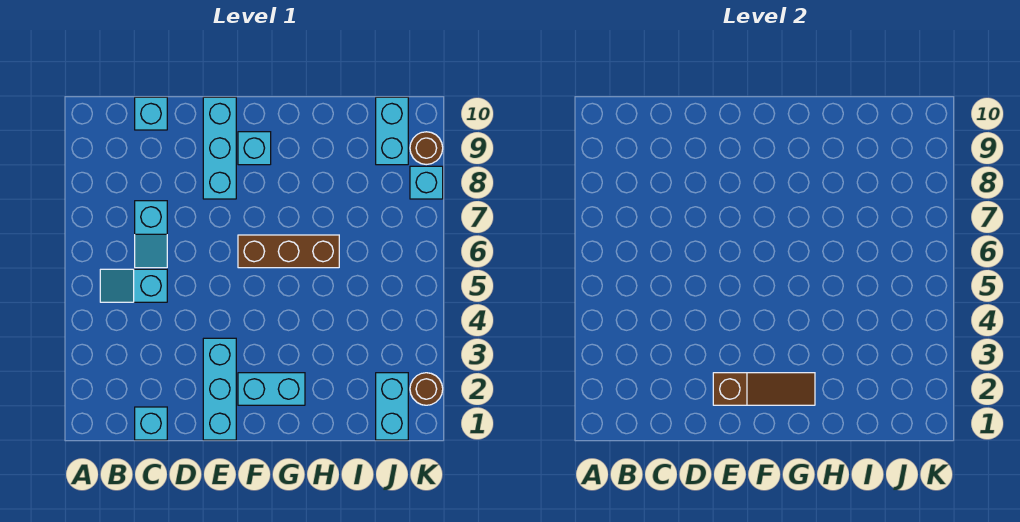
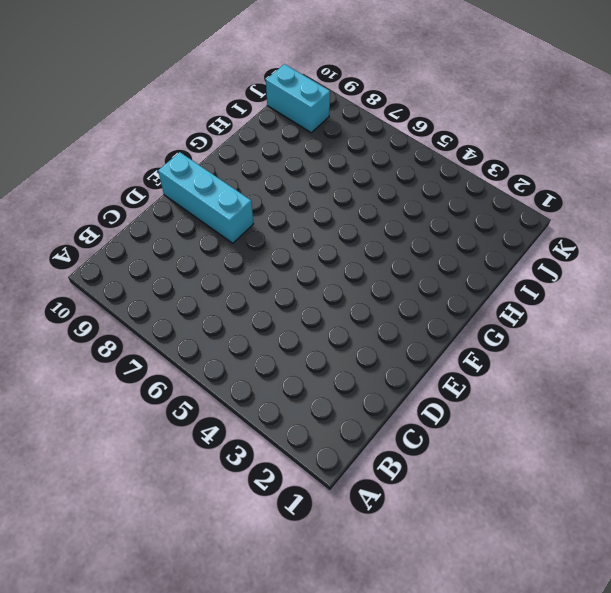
none -> cyan slope B5:C5 level 1 top C
none -> cyan brick C1 level 1
none -> cyan slope C6:C7 level 1 top 7

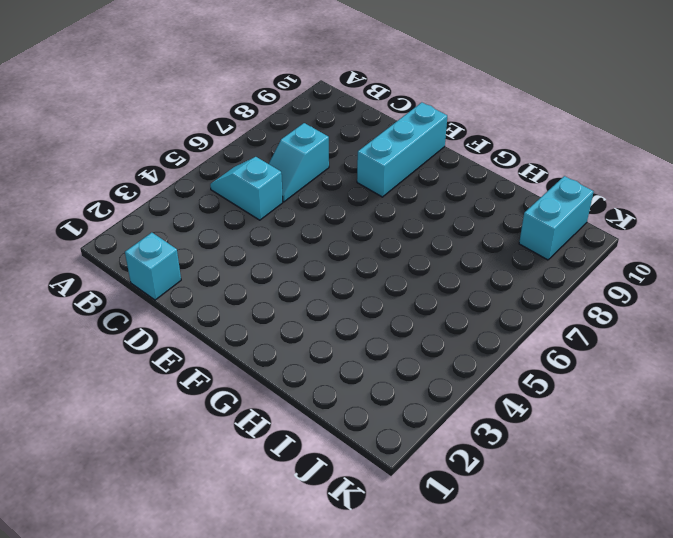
none -> cyan brick C10 level 1
none -> cyan brick E1:E3 level 1
none -> cyan brick F2:G2 level 1

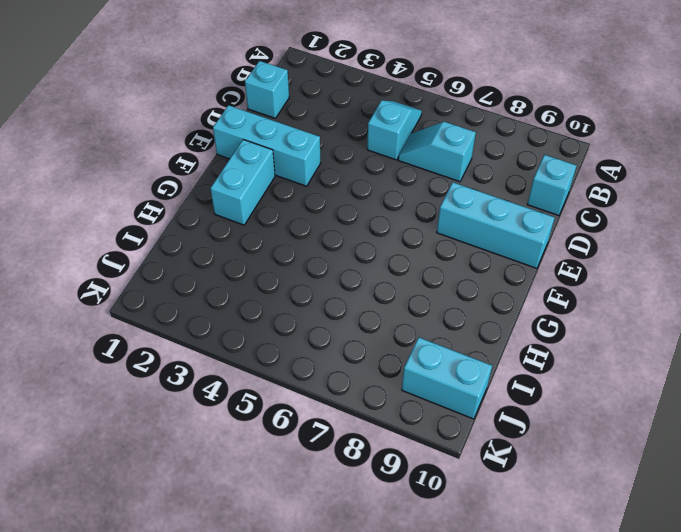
none -> brown brick F6:H6 level 1
none -> cyan brick F9 level 1
none -> cyan brick J1:J2 level 1

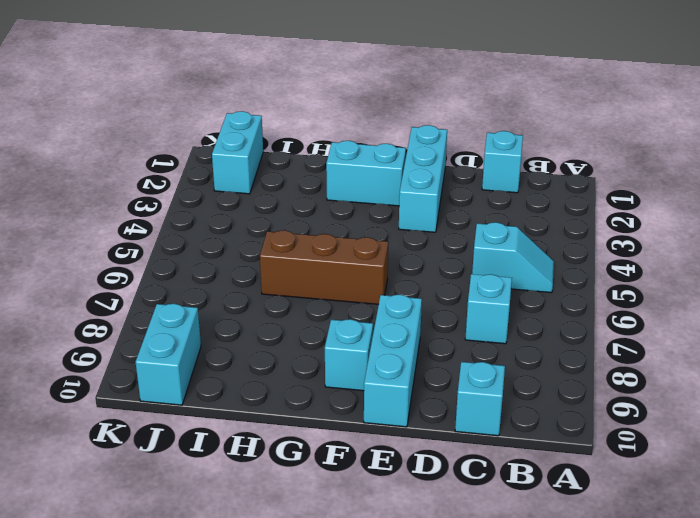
none -> brown round brick K2 level 1
none -> cyan brick K8 level 1
none -> brown round brick K9 level 1

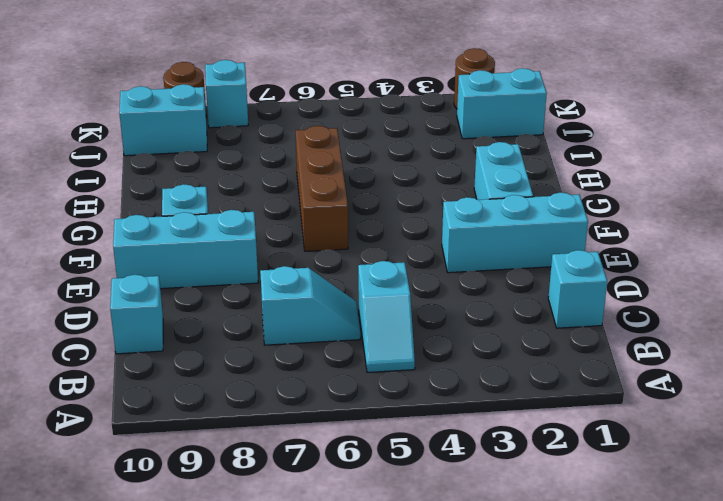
none -> brown slope E2:G2 level 2 top E

